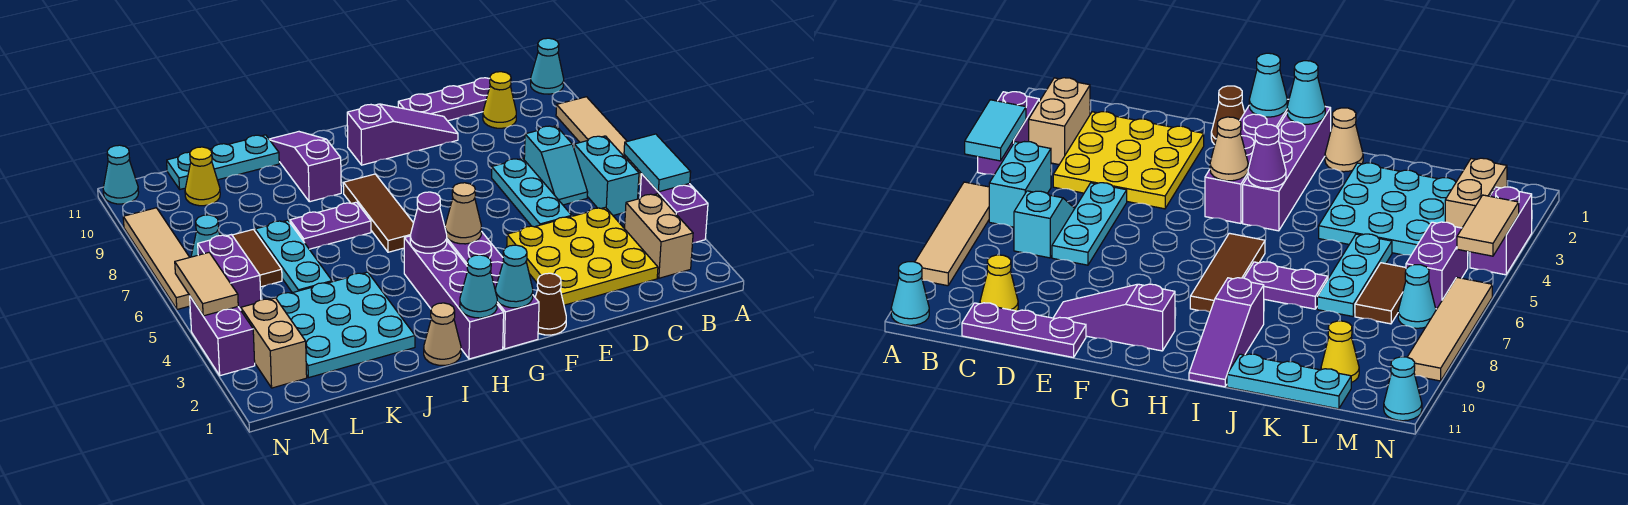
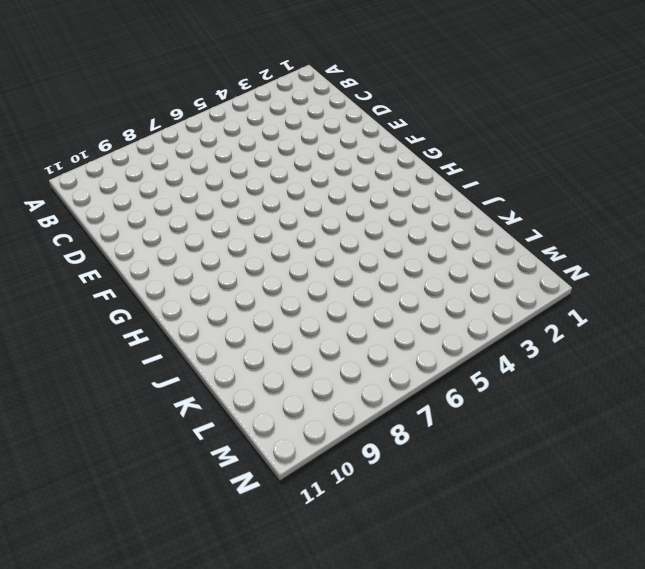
none -> purple brick A3:A4 level 1
none -> tan tile A6:A9 level 1
none -> cyan cone A11 level 1
none -> tan brick B2:B3 level 1

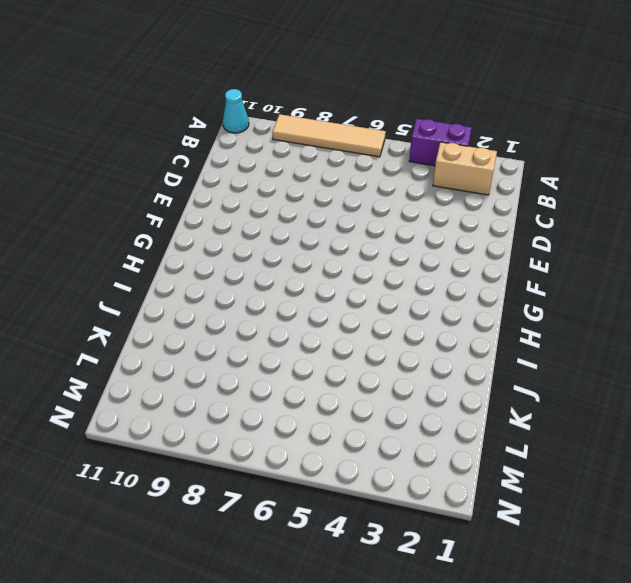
none -> cyan brick B5:B6 level 1
none -> yellow plate C2:E4 level 1
none -> cyan slope C6:C7 level 1 top 7
none -> yellow cone C10 level 1

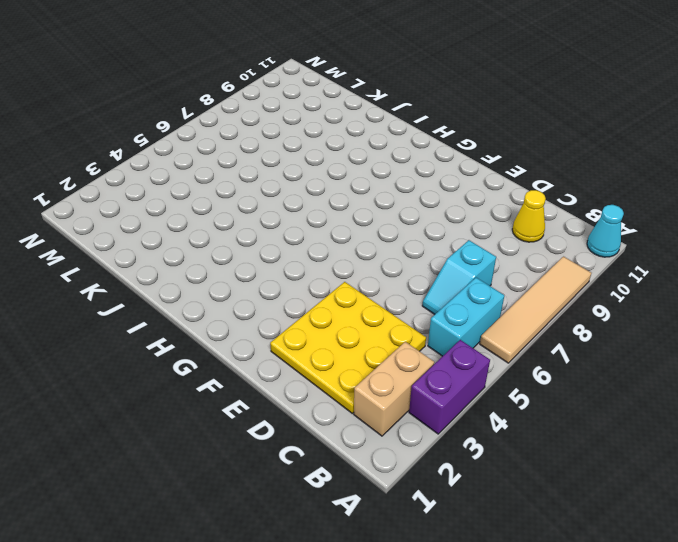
none -> purple plate C11:E11 level 1
none -> cyan plate D5:D7 level 1
none -> purple slope E10:G10 level 1 top G
none -> brown cone F1 level 1

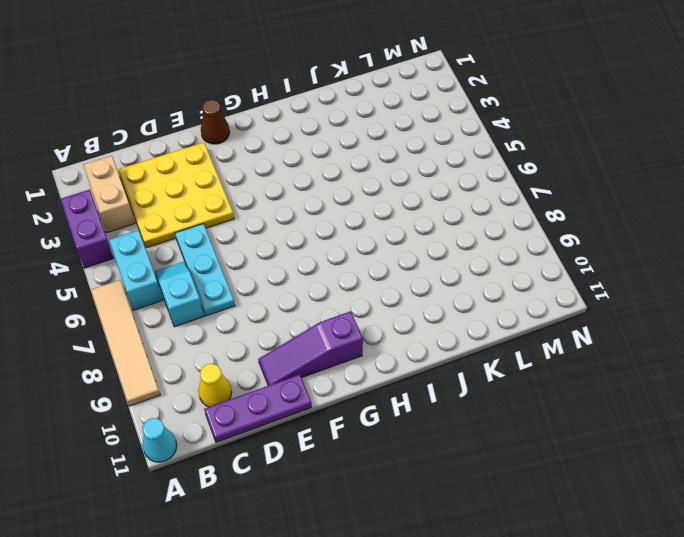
none -> purple brick G1:G4 level 1
none -> purple brick H1:H4 level 1
none -> brown tile H6:H8 level 1
none -> tan cone I1 level 1

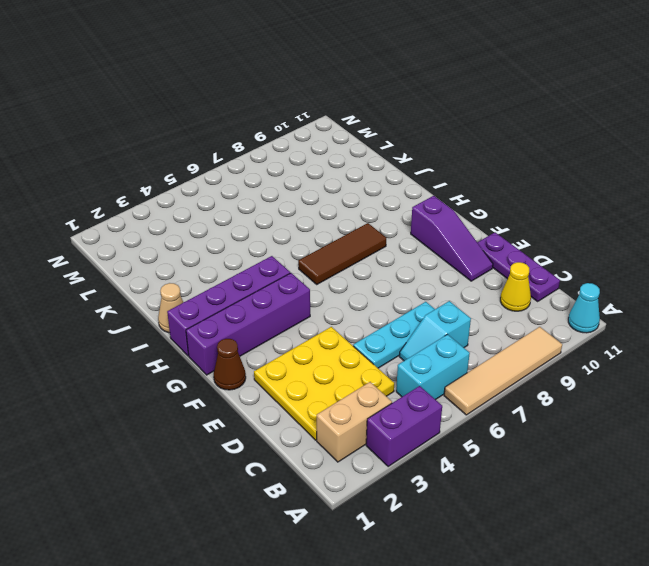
none -> purple plate I7:J7 level 1
none -> purple slope I9:I11 level 1 top 9
none -> cyan plate J2:L4 level 1
none -> cyan plate J11:L11 level 1

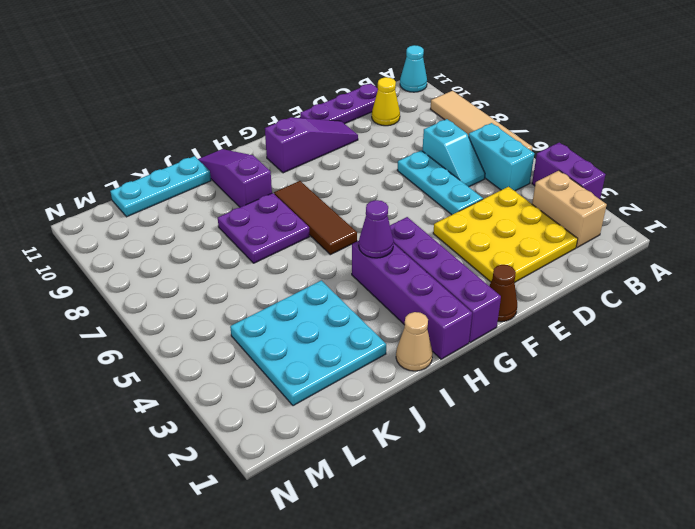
purple plate I7:J8 level 1 -> purple plate I7:J7 level 1
none -> cyan plate K5:K7 level 1
none -> brown tile L6:L7 level 1
none -> yellow cone L10 level 1
none -> tan brick M2:M3 level 1

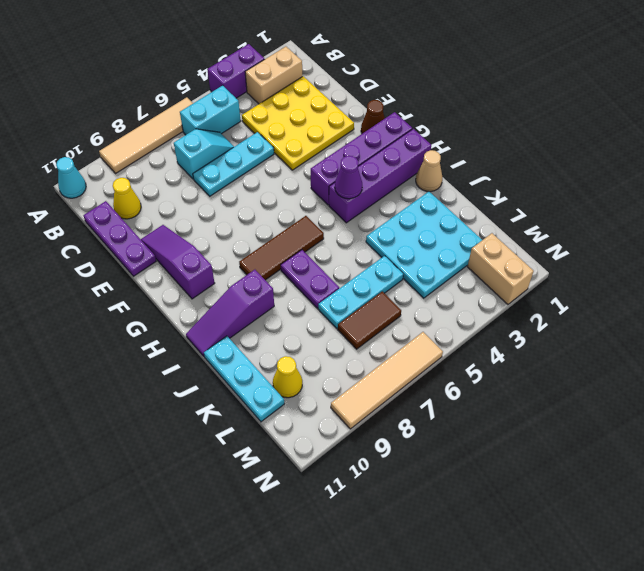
tan brick M2:N2 level 1 -> tan brick M2:M3 level 1
none -> purple brick M5:M6 level 1
none -> cyan cone M7 level 1
none -> purple brick N3:N4 level 1
none -> cyan cone N11 level 1

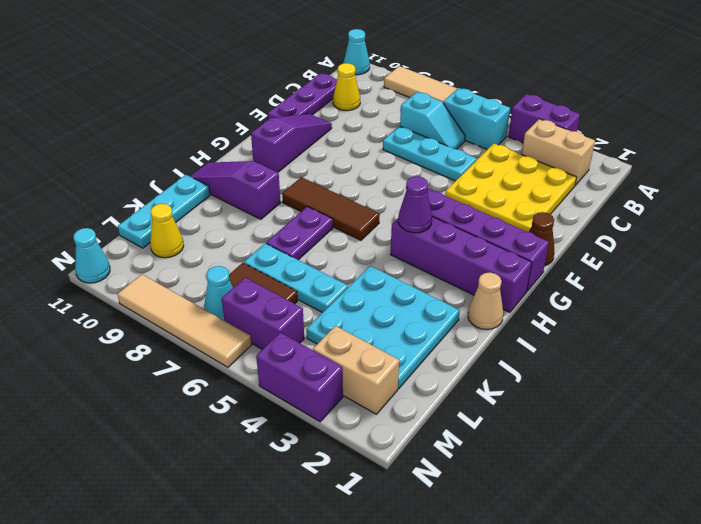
none -> cyan tile A4:A5 level 2
none -> cyan cone G1 level 2
none -> tan cone G4 level 2
none -> cyan cone H1 level 2

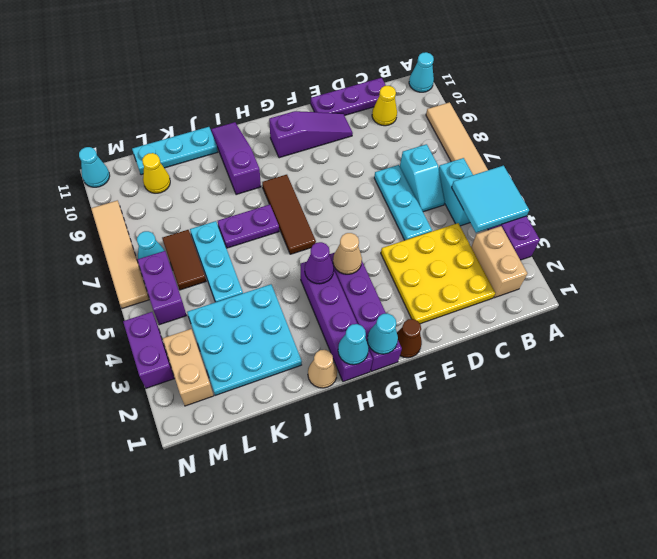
cyan tile A4:B5 level 2 -> cyan tile A4:A5 level 2
none -> tan tile N4:N5 level 2

